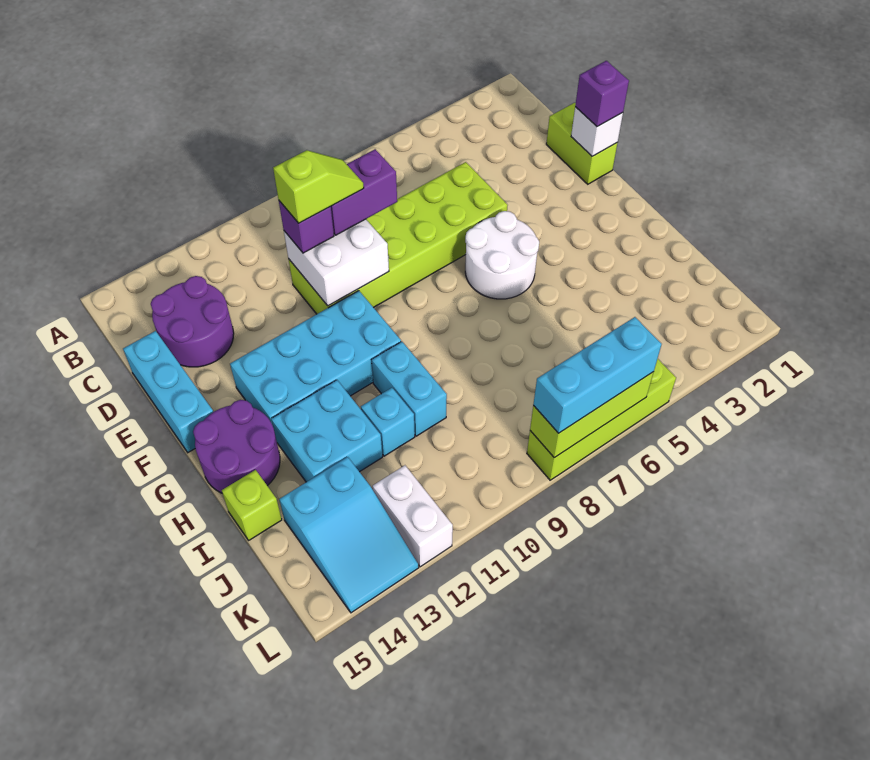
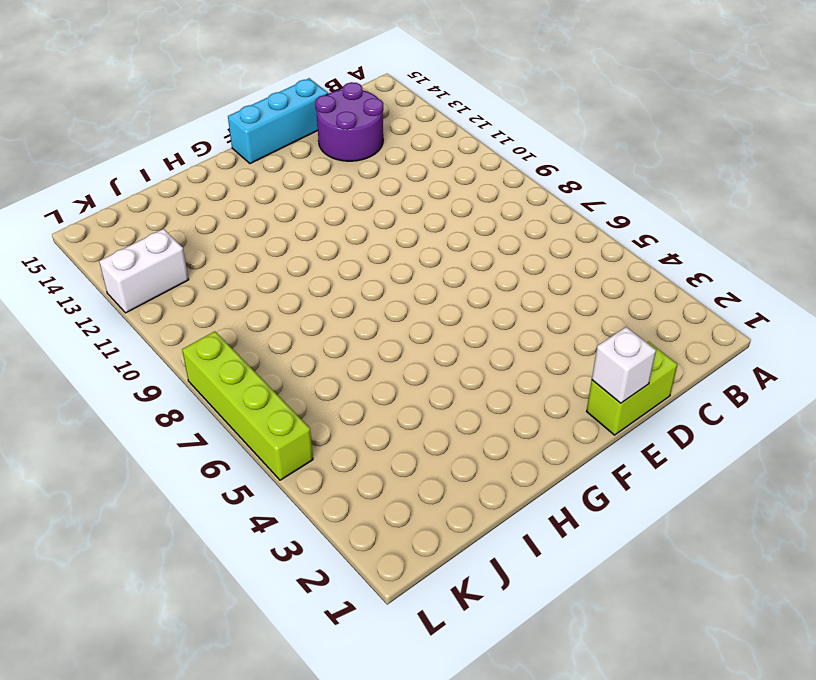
none -> lime brick D5:E10 level 1
none -> white round brick F5:G6 level 1
none -> cyan brick F10:G13 level 1

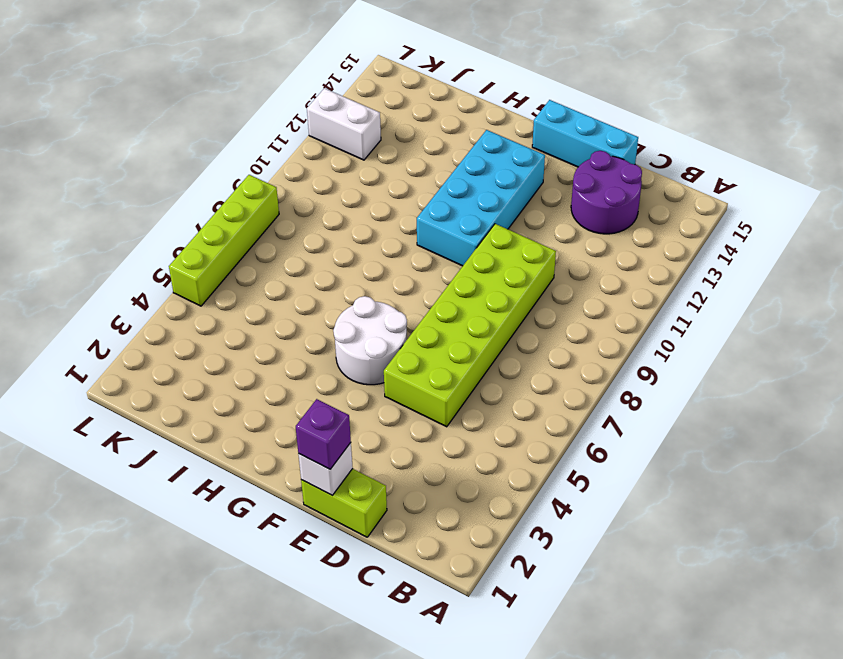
none -> purple round brick G14:H15 level 1
none -> cyan brick H10:I10 level 1
none -> cyan brick H12:I13 level 1

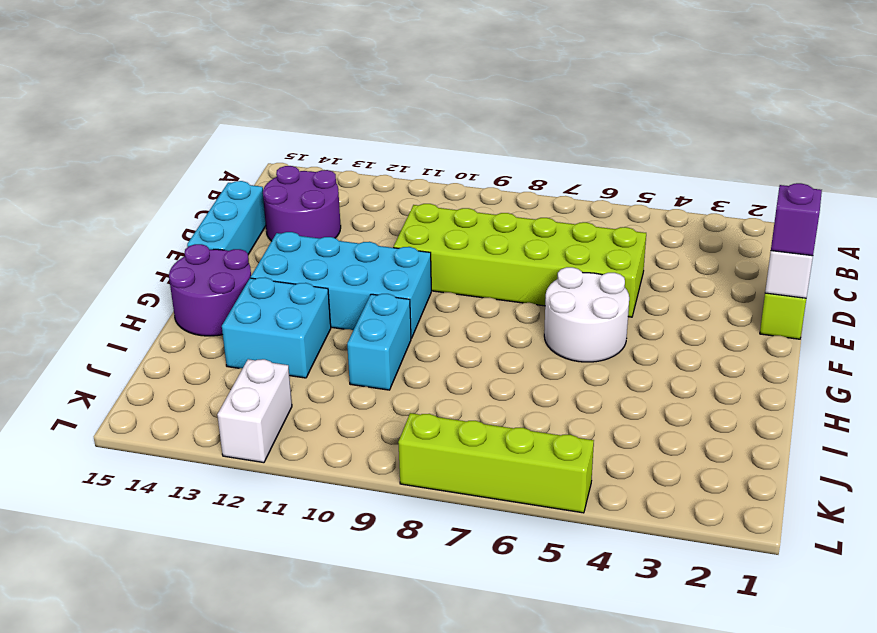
none -> cyan brick I11 level 1
none -> lime brick I15 level 1
none -> cyan slope J13:L14 level 1 top J

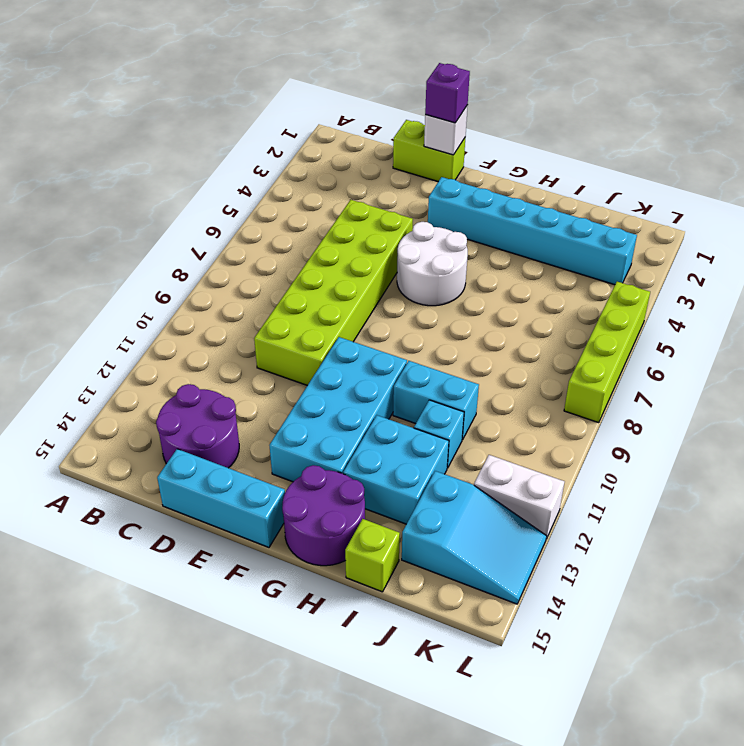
cyan brick F3:K3 level 1 -> none
none -> white brick D9:E10 level 2
none -> lime brick L6:L8 level 2
none -> purple brick D8:D9 level 3

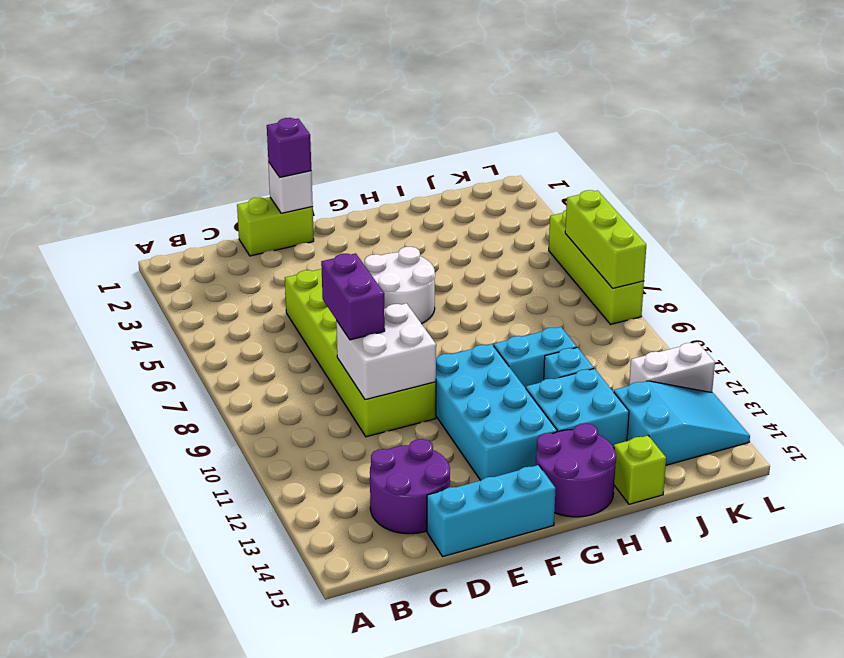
none -> purple brick D10 level 3
none -> cyan brick L6:L8 level 3
none -> lime slope D9:D10 level 4 top 10

